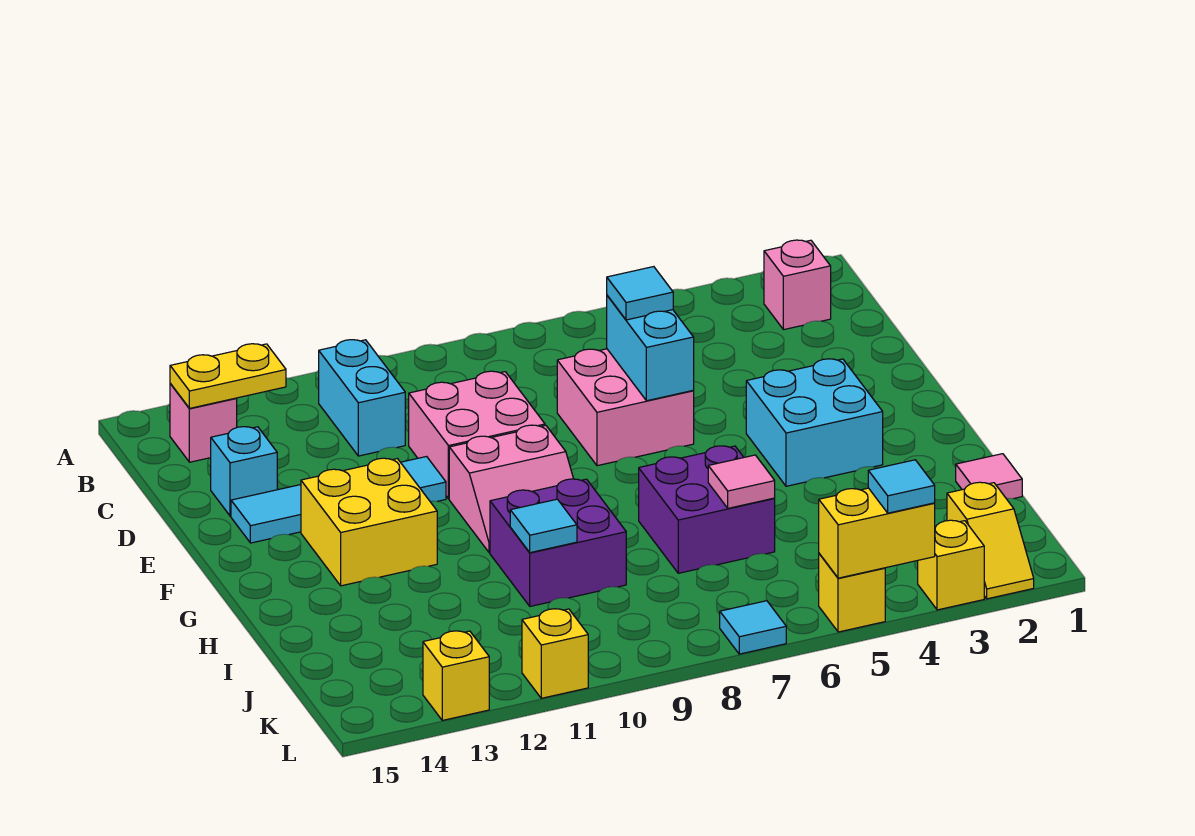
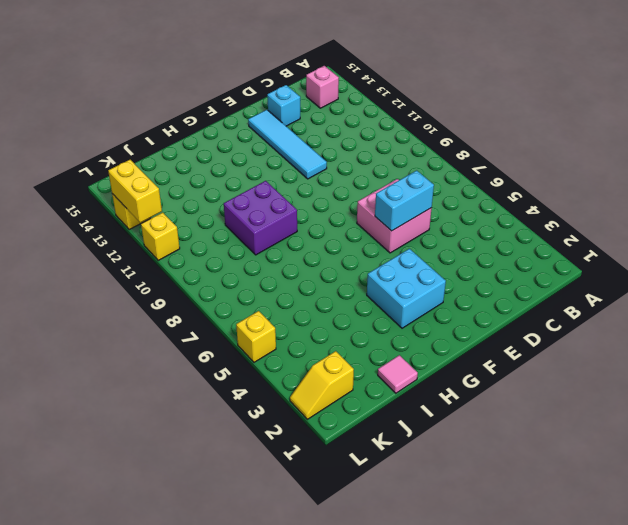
yellow brick L12:L13 level 2 -> yellow brick L4:L5 level 2
none -> pink brick B2 level 1
none -> cyan brick B11:C11 level 1
none -> pink brick D9:E10 level 1

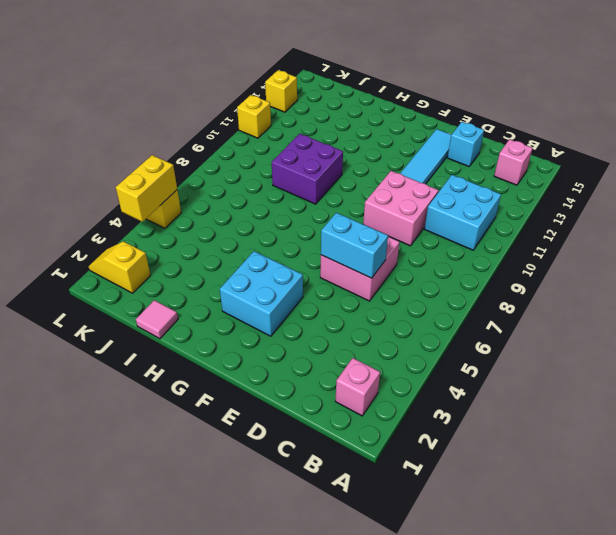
cyan brick B10:C11 level 1 -> cyan brick B11:C11 level 1
none -> pink slope F9:G10 level 1 top F
none -> yellow brick F12:G13 level 1
none -> purple brick H6:I7 level 1

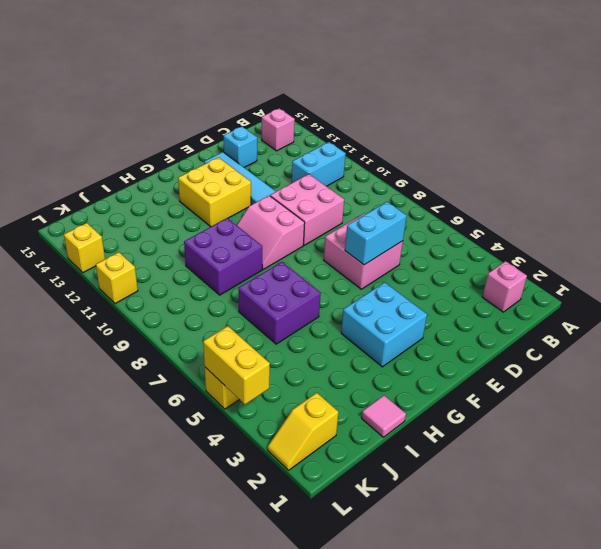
none -> yellow brick L3 level 1
none -> cyan tile L7 level 1
none -> yellow plate B13:B14 level 2

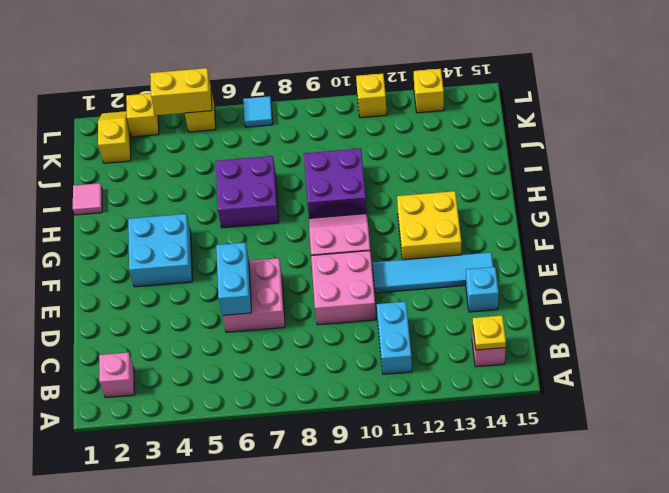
yellow plate B14 level 2 -> yellow plate B13:B14 level 2
none -> pink tile I6 level 2
none -> cyan tile I10 level 2
none -> cyan tile D6 level 3

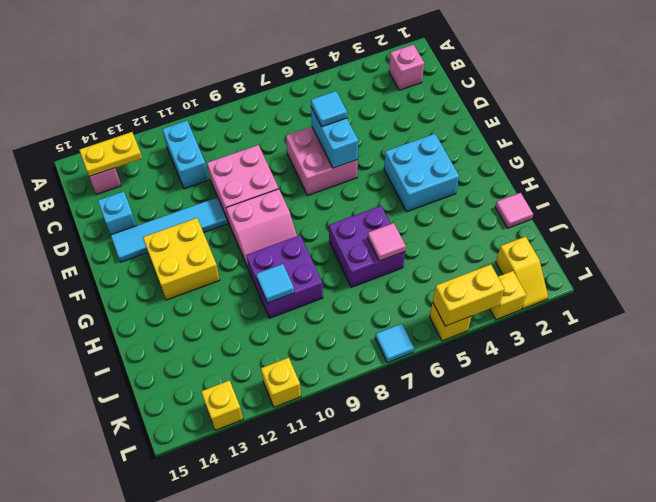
none -> cyan tile L4 level 3

